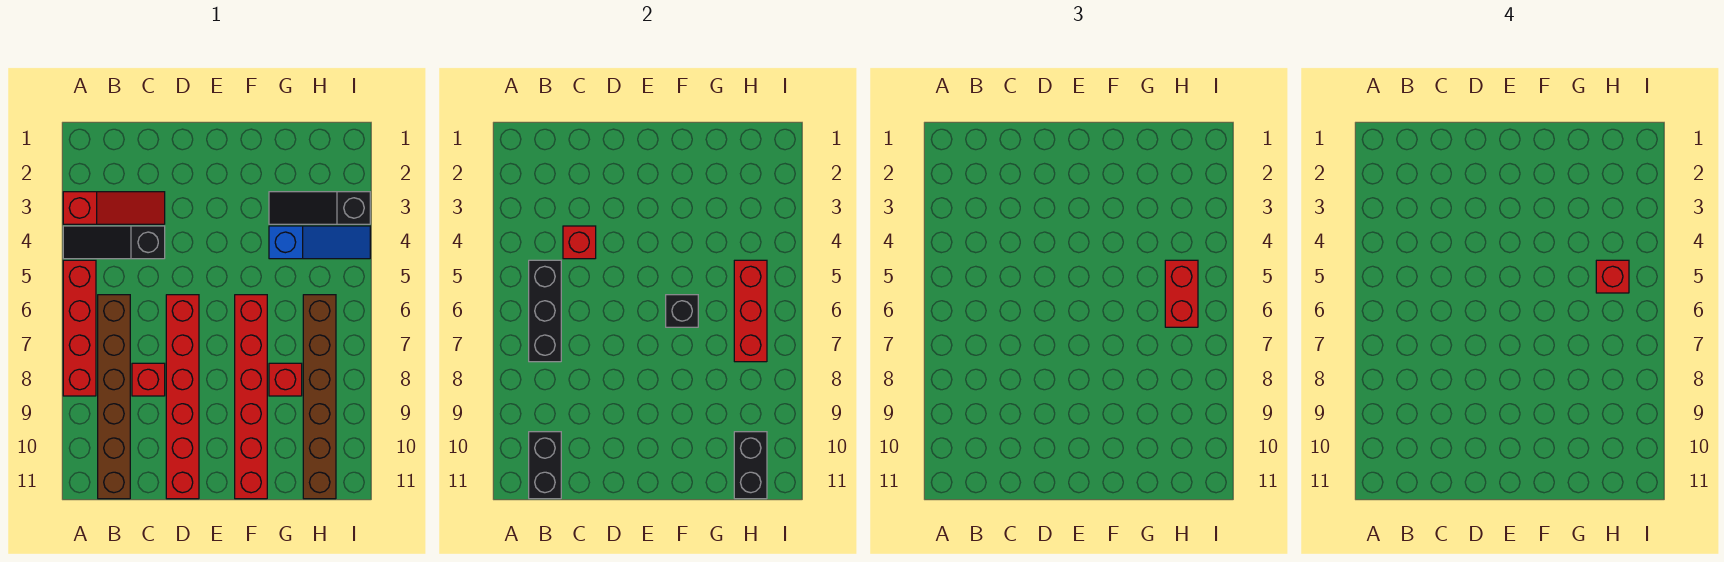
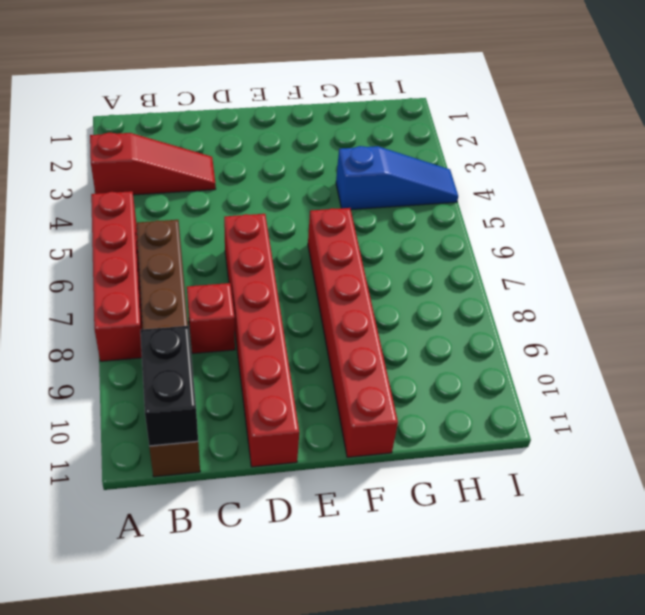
none -> black slope A4:C4 level 1 top C
none -> black slope G3:I3 level 1 top I
none -> red brick G8 level 1

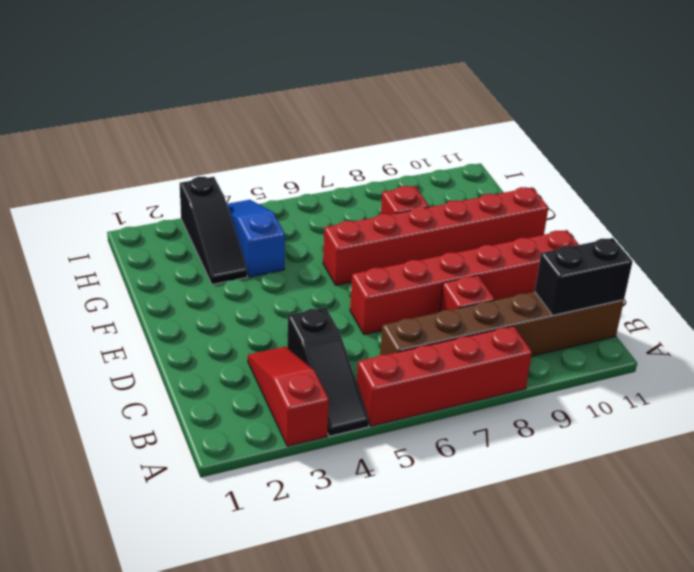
none -> brown brick H6:H11 level 1
none -> black brick B5:B7 level 2
none -> red brick C4 level 2

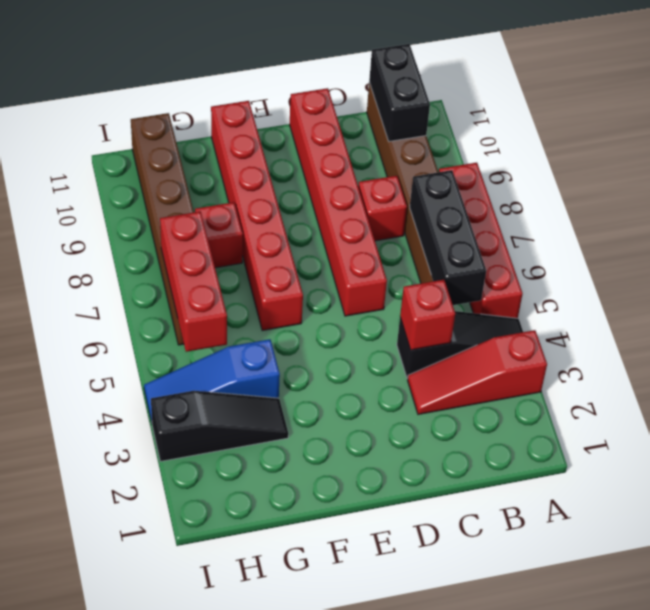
none -> black brick F6 level 2
none -> black brick H10:H11 level 2
none -> red brick H5:H6 level 3

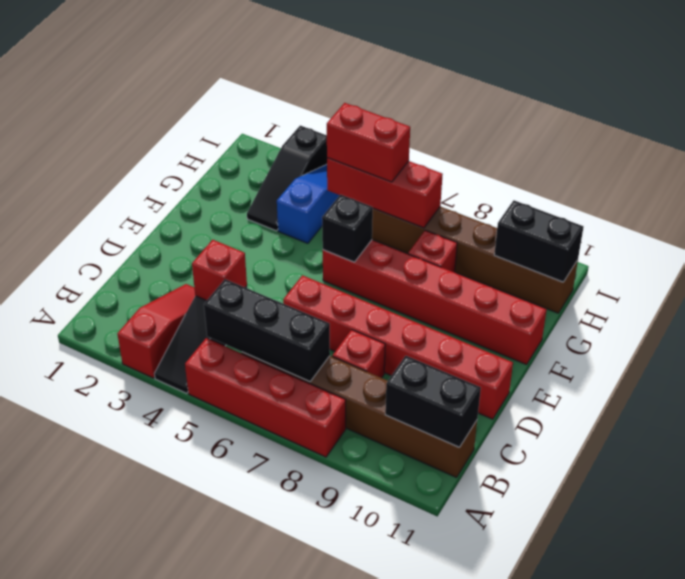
none -> red brick H5 level 4

